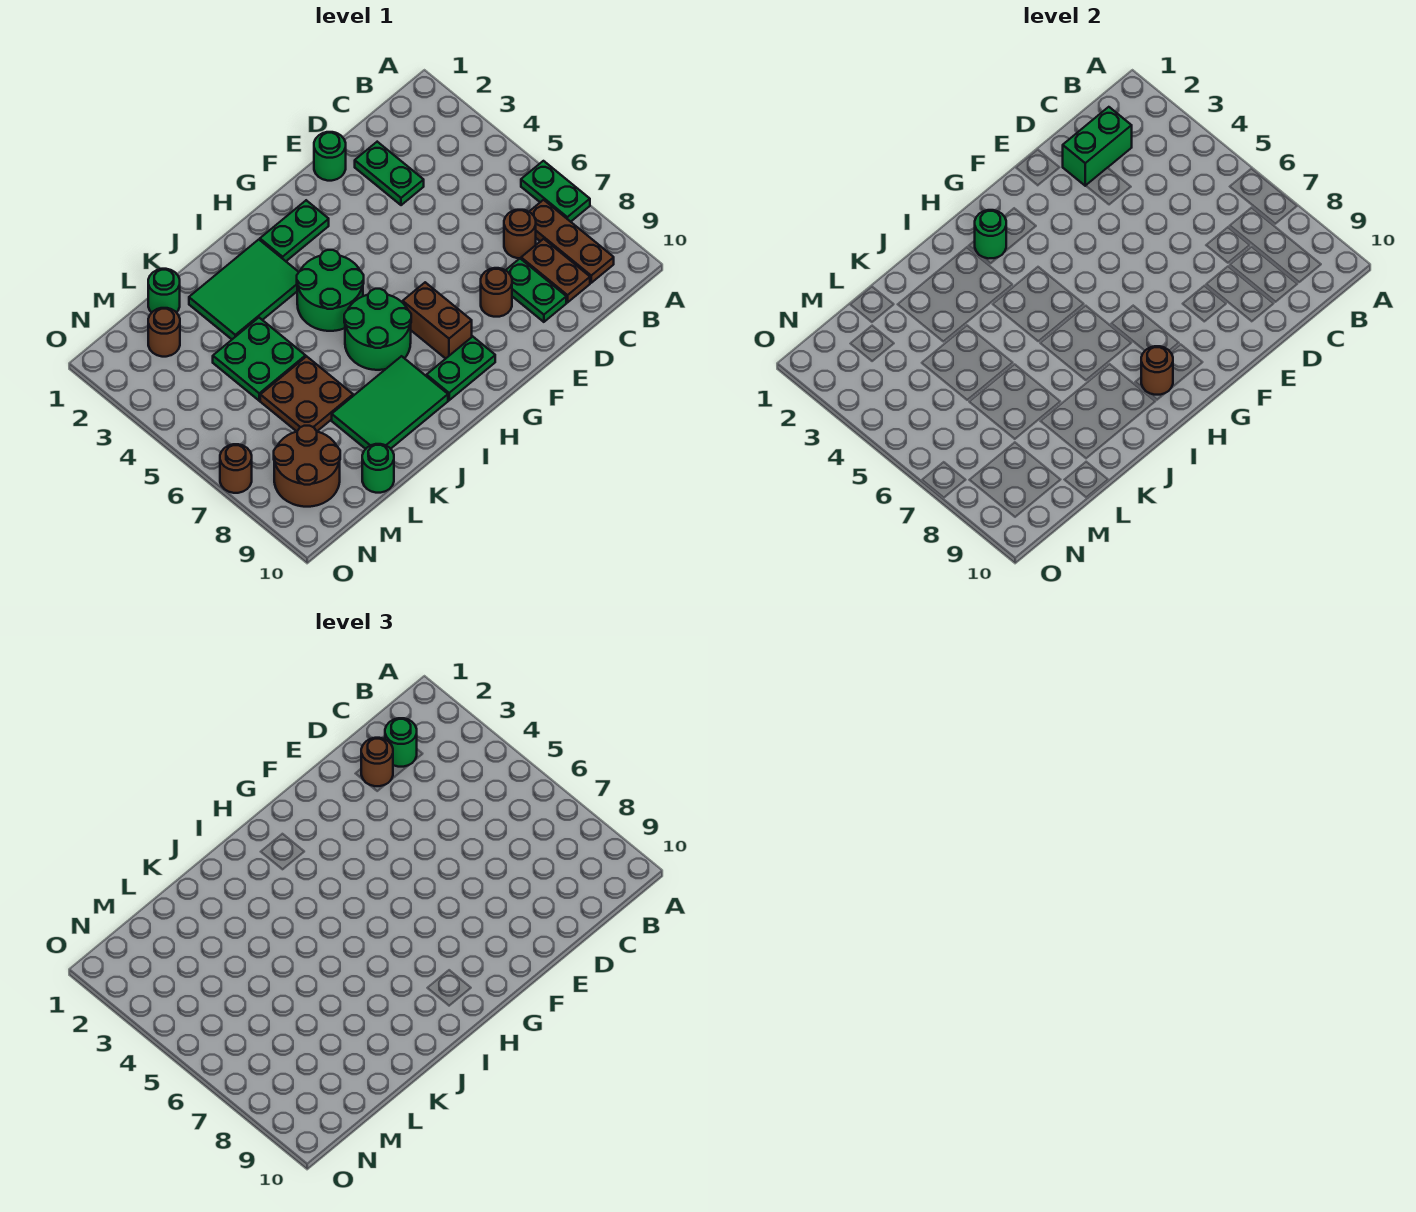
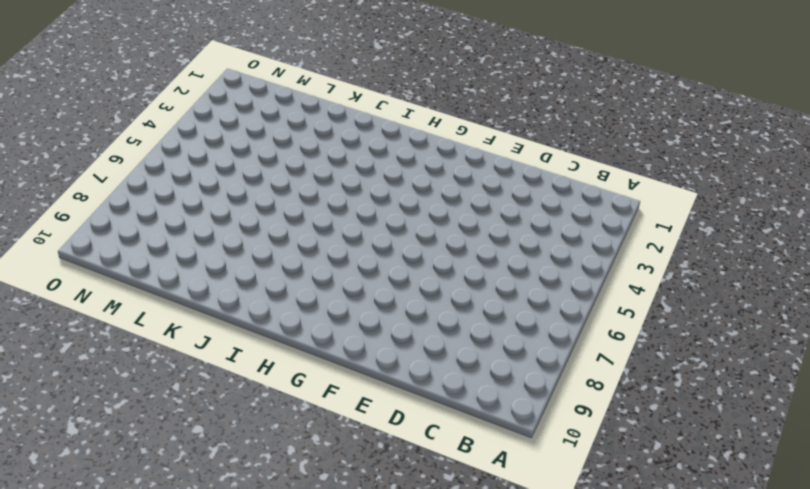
none -> green plate A6:A7 level 1
none -> brown plate B7:B9 level 1
none -> brown round brick C7 level 1

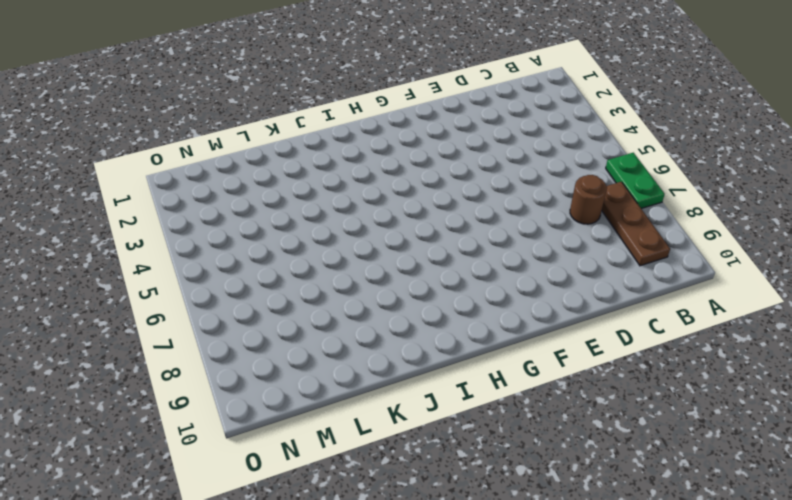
none -> brown plate C8:C9 level 1
none -> green plate D2:D3 level 1
none -> green plate D8:D9 level 1

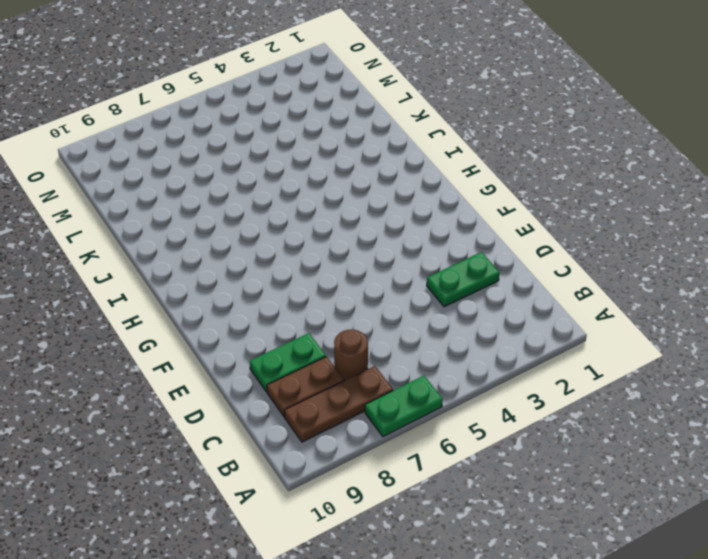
none -> green round brick E1 level 1
none -> brown round brick E8 level 1
none -> green plate G2:H2 level 1

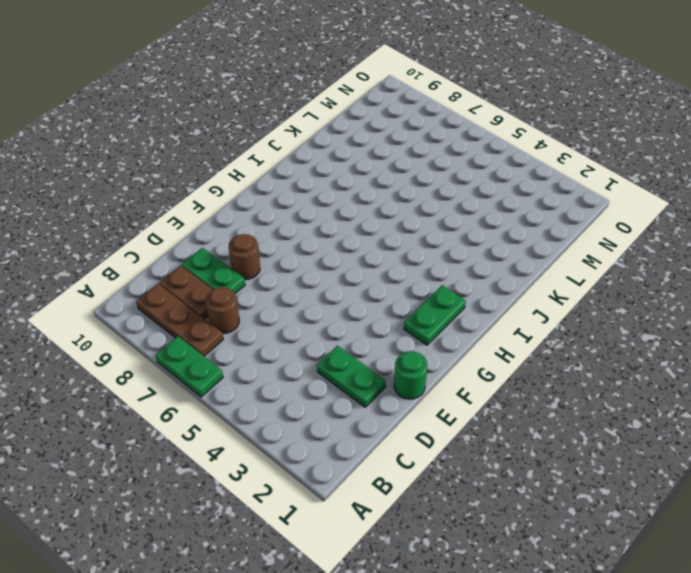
none -> brown brick G7:G8 level 1
none -> green plate G9:H9 level 1
none -> green round brick H4:I5 level 1

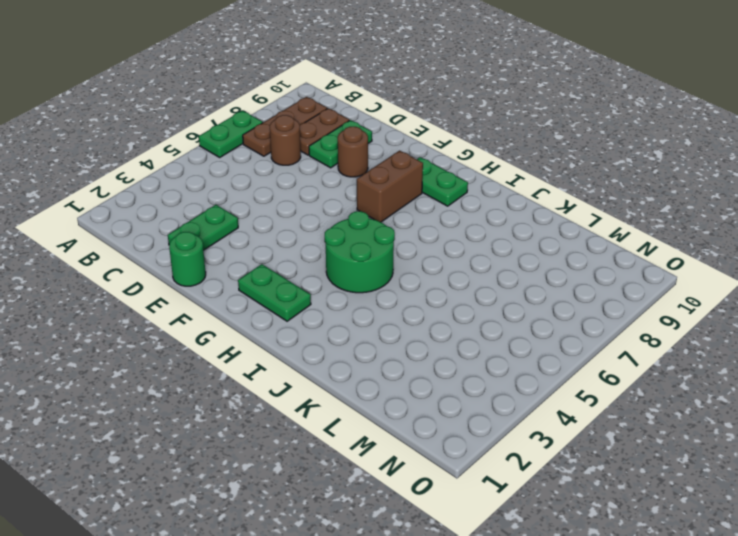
none -> green round brick H6:I7 level 1
none -> green tile I2:K3 level 1
none -> green tile I8:K9 level 1

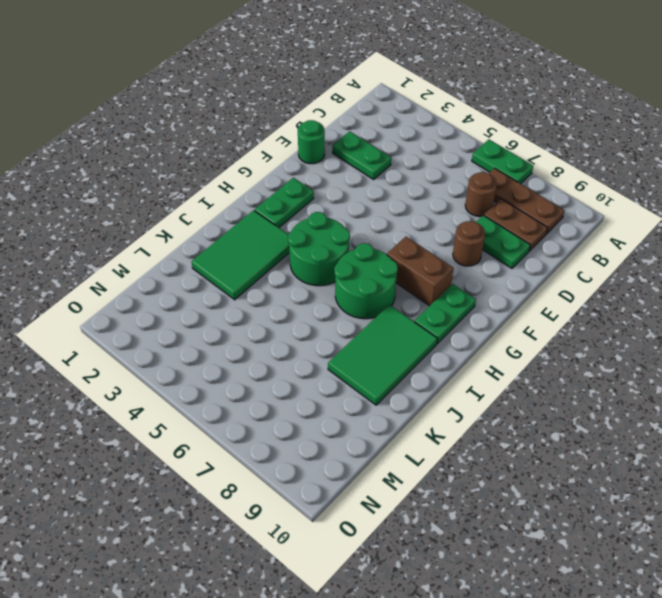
none -> green plate K4:L5 level 1
none -> brown plate K6:L7 level 1
none -> green round brick L1 level 1

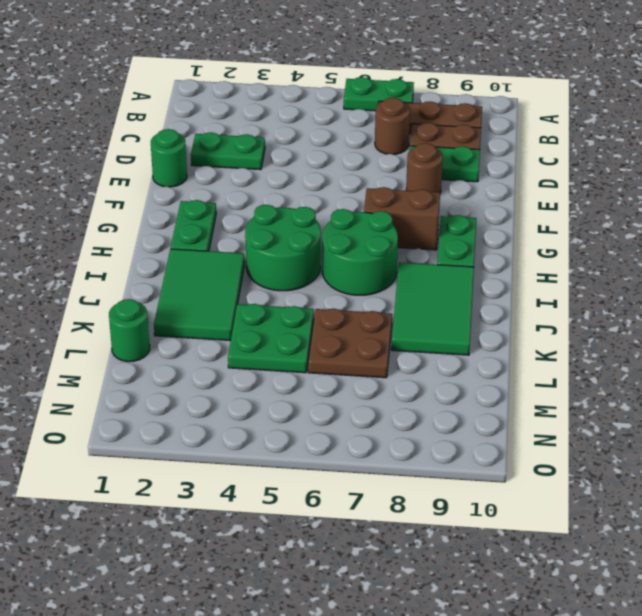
none -> green round brick L10 level 1
none -> brown round brick M2 level 1
none -> brown round brick M8:N9 level 1

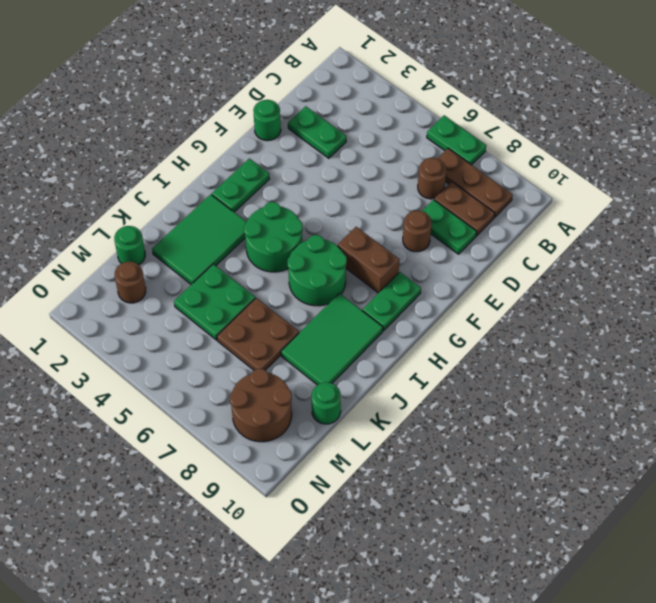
none -> brown round brick O7 level 1
none -> green brick C2:D2 level 2
none -> green round brick H2 level 2

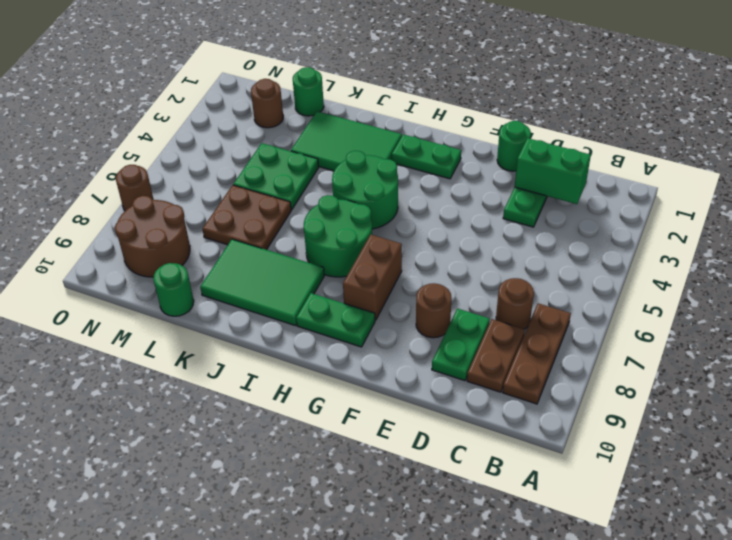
none -> green plate A6:A7 level 1
none -> green round brick H2 level 2
none -> brown round brick H9 level 2

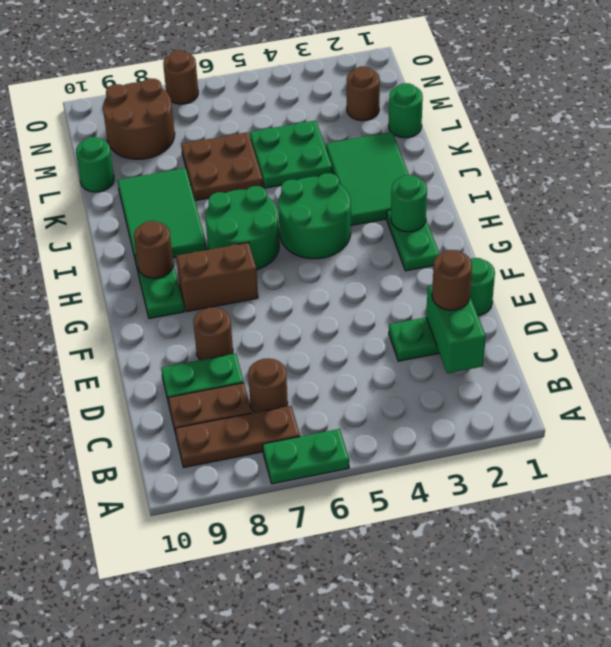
none -> green round brick C2 level 3

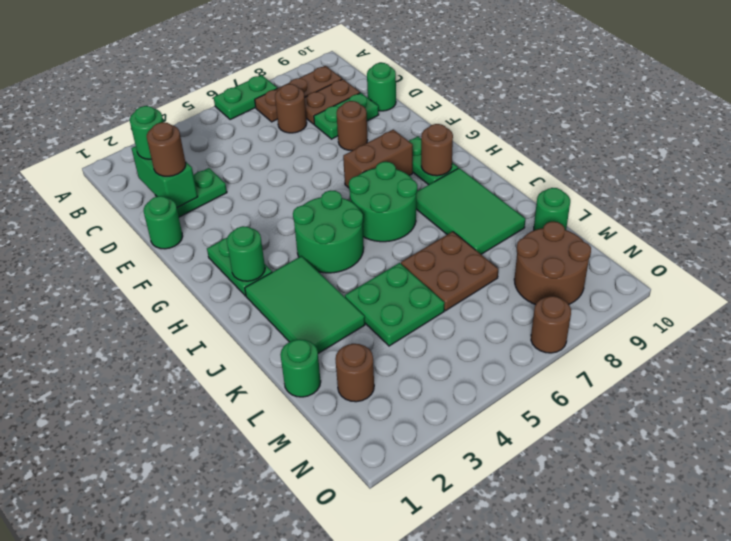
green round brick D10 level 1 -> none

